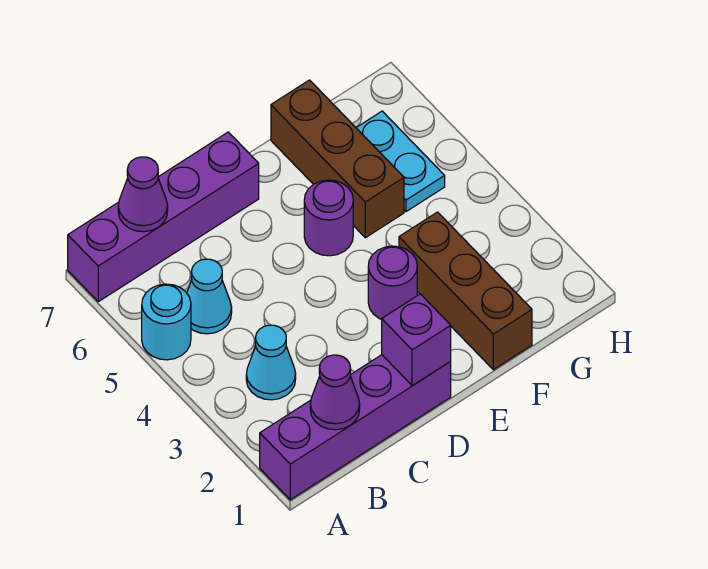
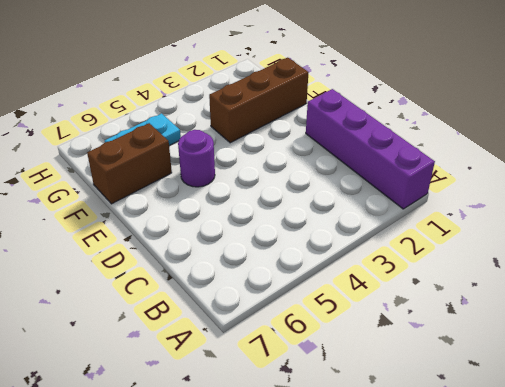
brown brick F6:F7 level 1 -> brown brick F5:F7 level 1
none -> cyan round brick A5 level 1
none -> purple brick A7:D7 level 1
none -> cyan cone B3 level 1

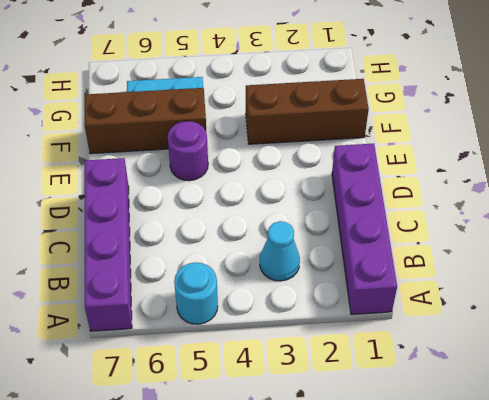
none -> cyan cone B5 level 1
none -> purple round brick E3 level 1
none -> purple cone B1 level 2

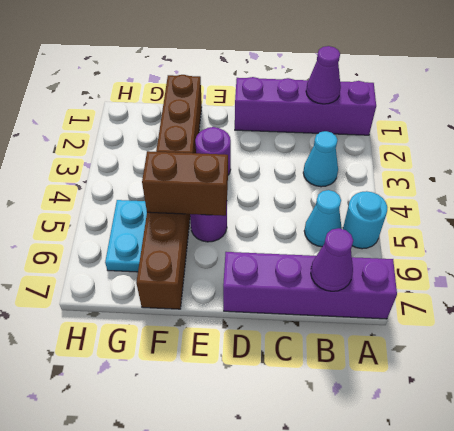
brown brick E5:F5 level 2 -> none
none -> purple brick D1 level 2

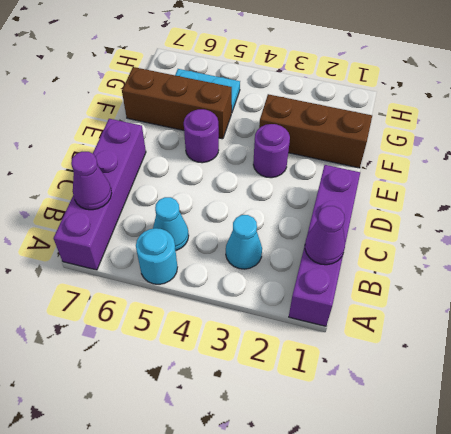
none -> purple brick D1 level 2

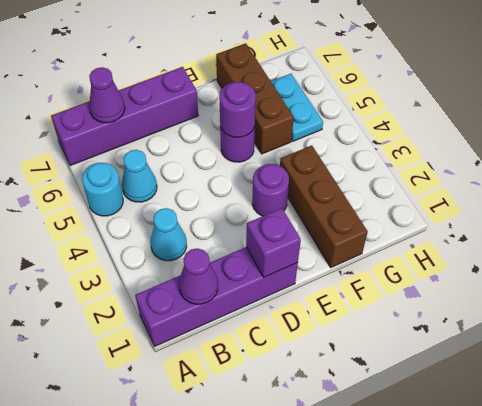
purple round brick E5 level 2 -> none

